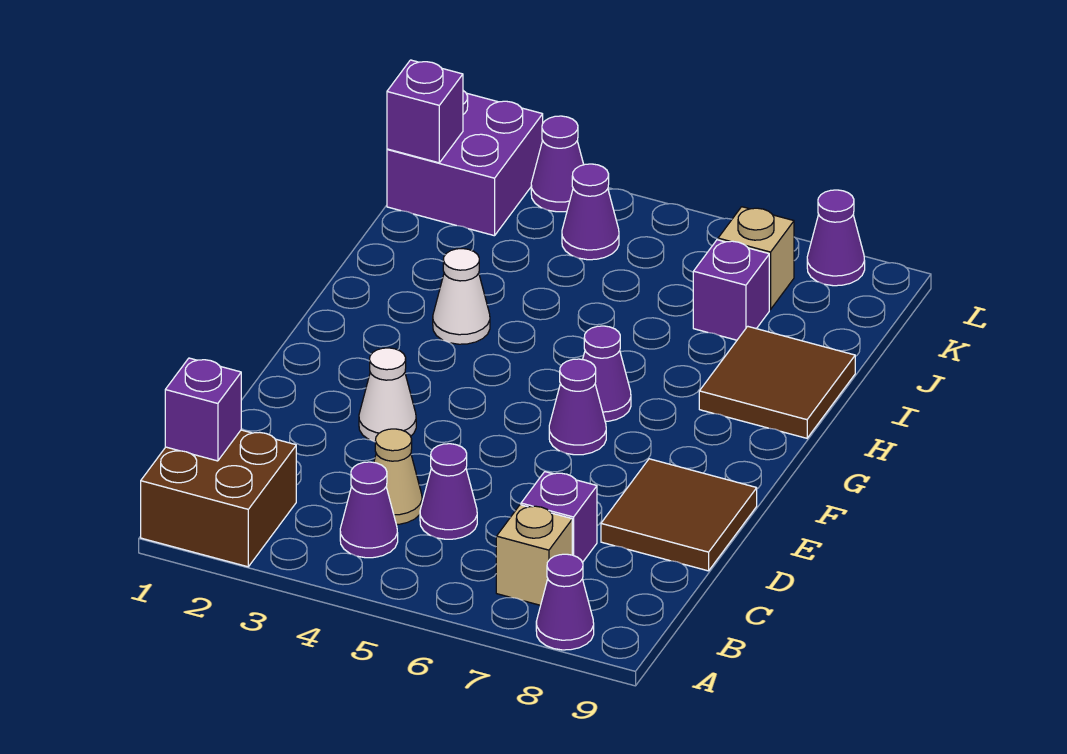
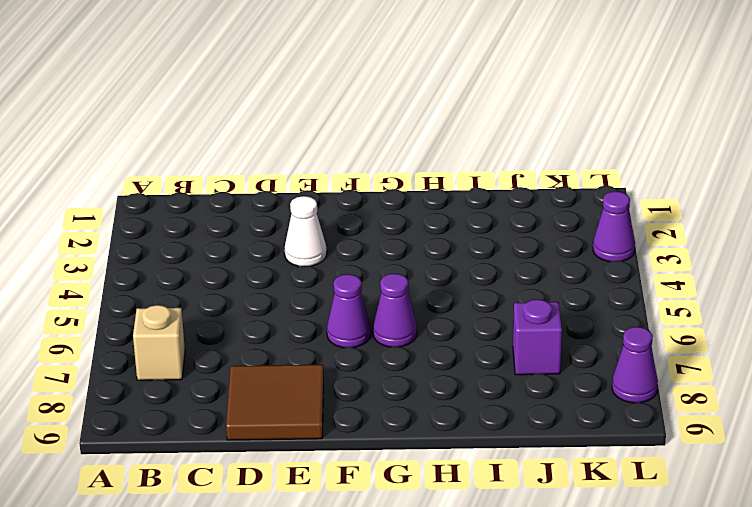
none -> brown brick A1:B2 level 1
none -> purple cone A8 level 1
none -> purple cone B4 level 1

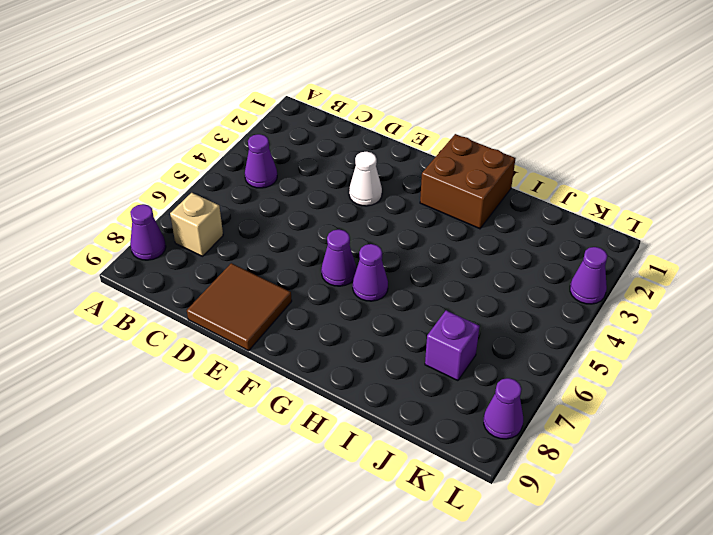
brown brick G1:H2 level 1 -> brown brick A1:B2 level 1
none -> tan cone C4 level 1
none -> purple cone C5 level 1
none -> purple brick C7 level 1

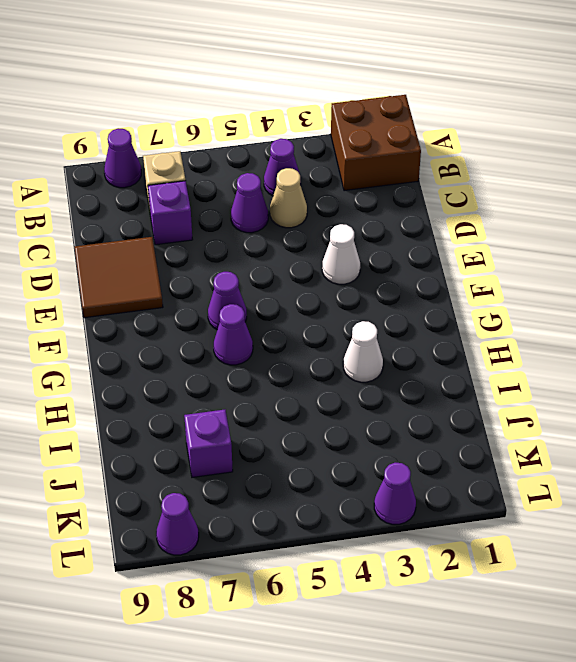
none -> brown tile H8:I9 level 1
none -> purple brick K1:L2 level 1
none -> purple cone K4 level 1

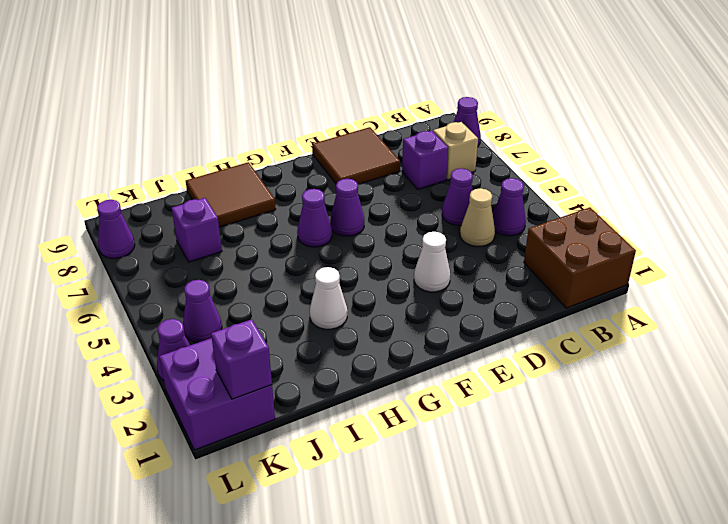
none -> tan brick K7 level 1
none -> purple brick B1 level 2

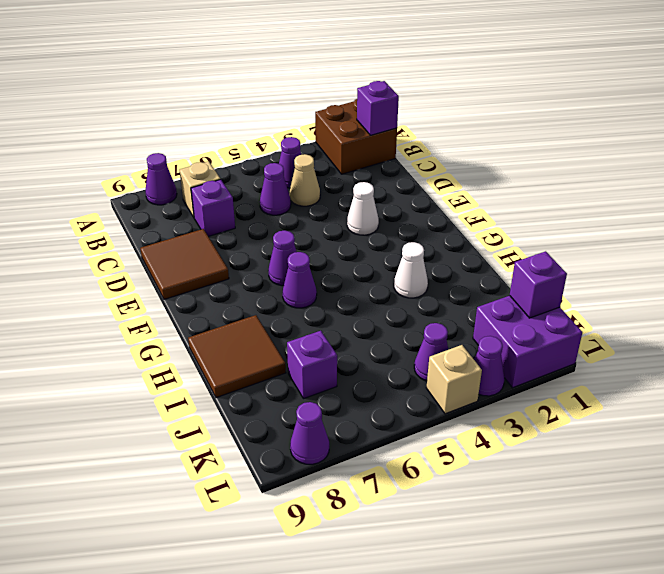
tan brick L4 level 1 -> tan brick K7 level 1

